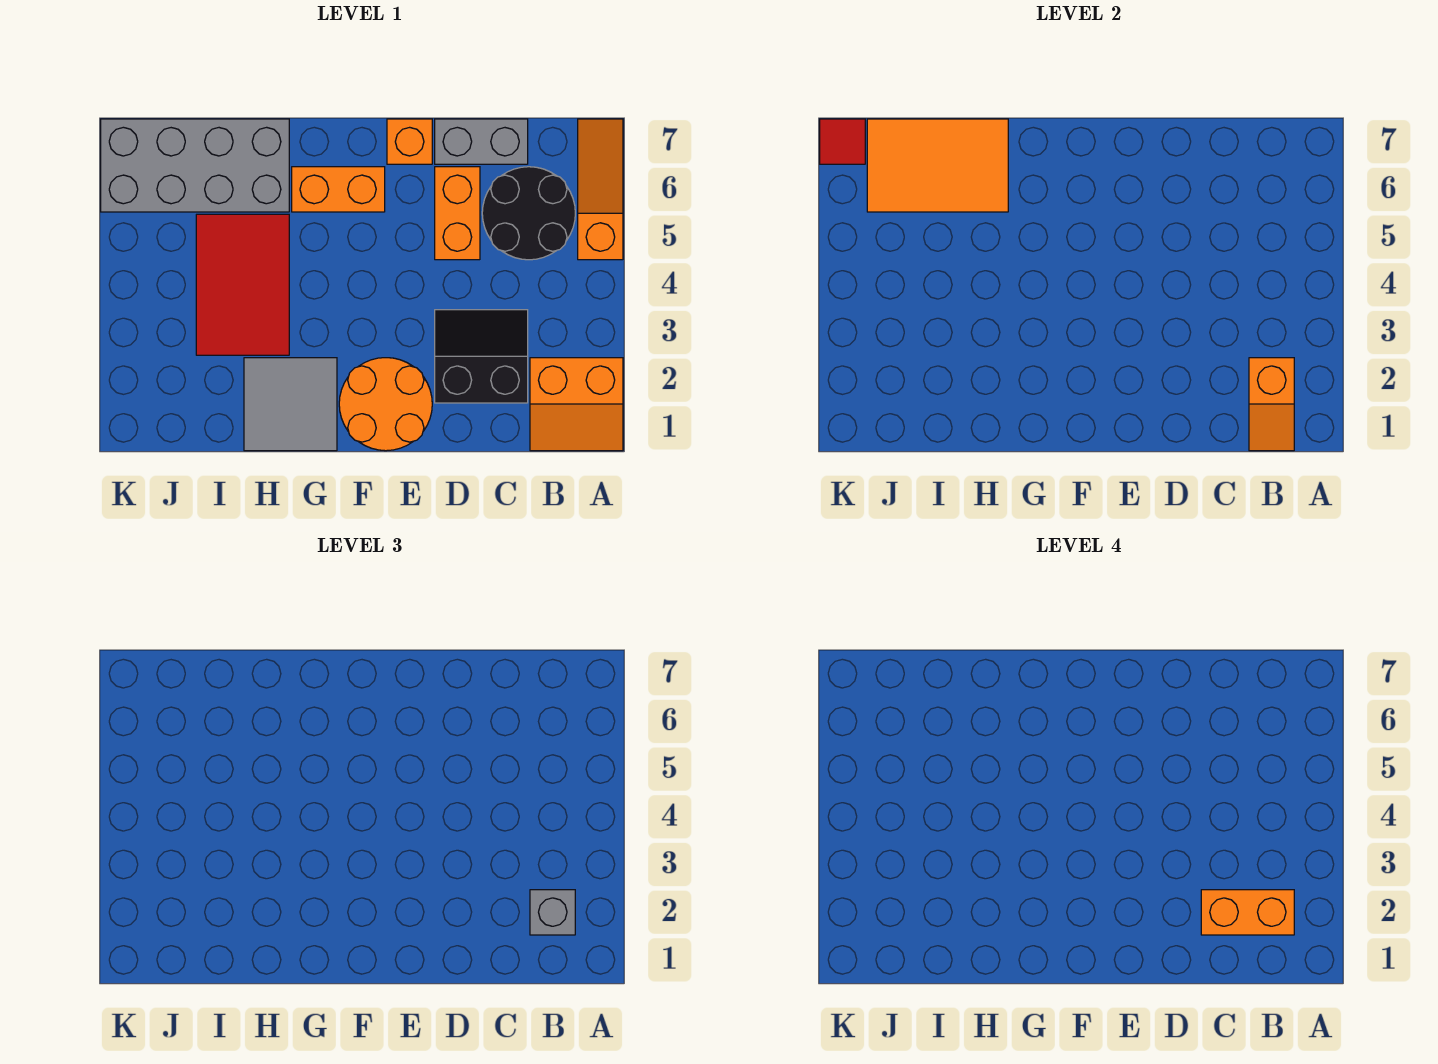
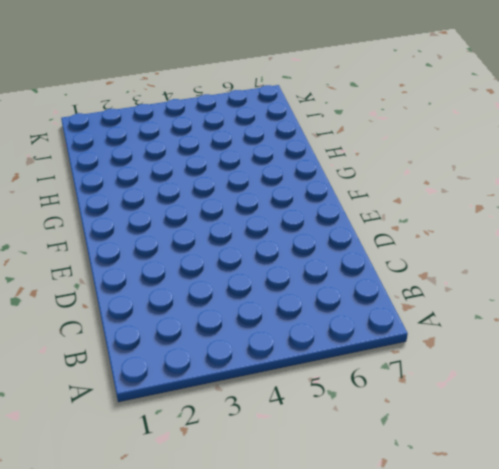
none -> orange slope A1:B2 level 1 top 2
none -> orange slope A5:A7 level 1 top 5
none -> black round brick B5:C6 level 1

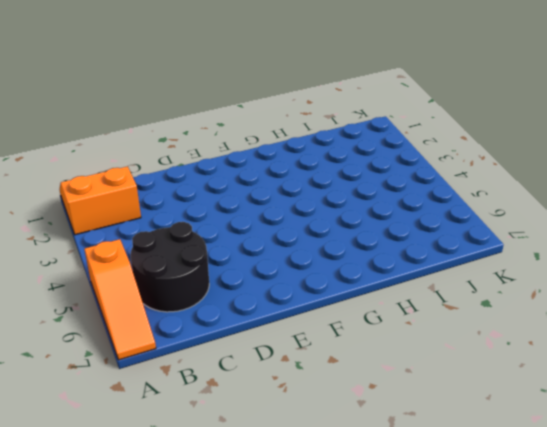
none -> black slope C2:D3 level 1 top 2
none -> grey brick C7:D7 level 1
none -> orange brick D5:D6 level 1

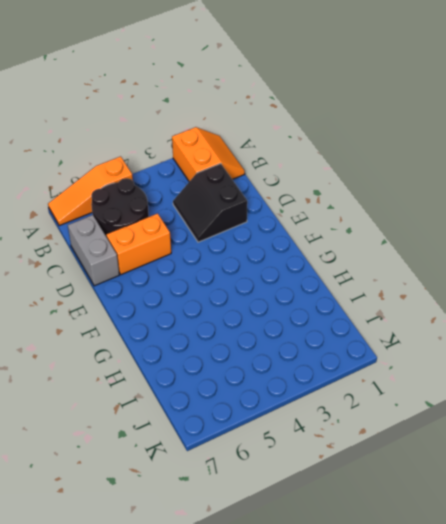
none -> orange round brick E1:F2 level 1
none -> orange brick E7 level 1
none -> orange brick F6:G6 level 1

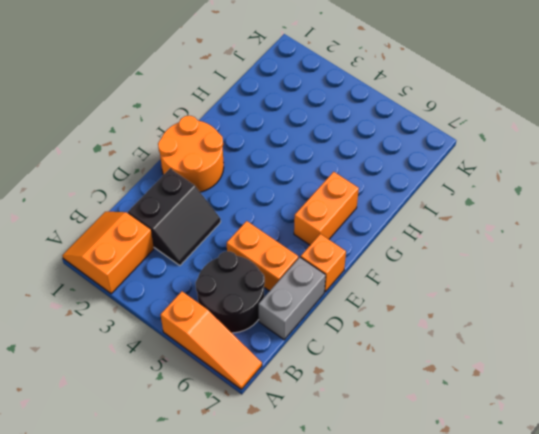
none -> grey tile G1:H2 level 1
none -> red tile H3:I5 level 1
none -> grey brick H6:K7 level 1

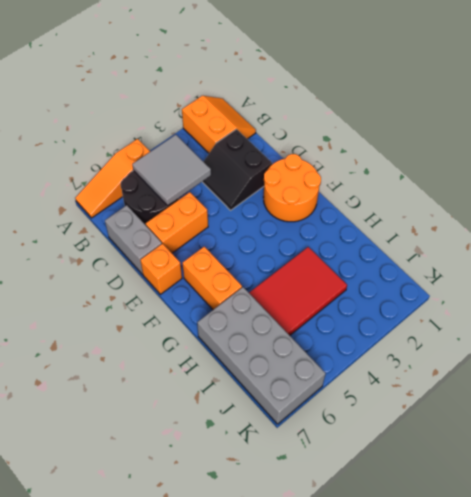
grey tile B4:C5 level 2 -> grey tile G1:H2 level 1
none -> orange slope B1:B2 level 2 top 2
none -> orange tile H6:J7 level 2
none -> red tile K7 level 2

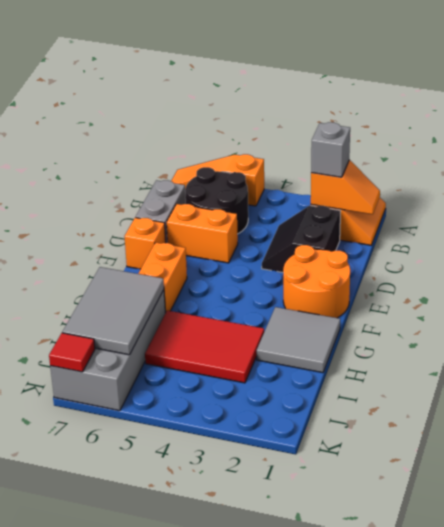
grey tile H6:J7 level 2 -> orange tile H6:J7 level 2
none -> orange brick B2:C2 level 4

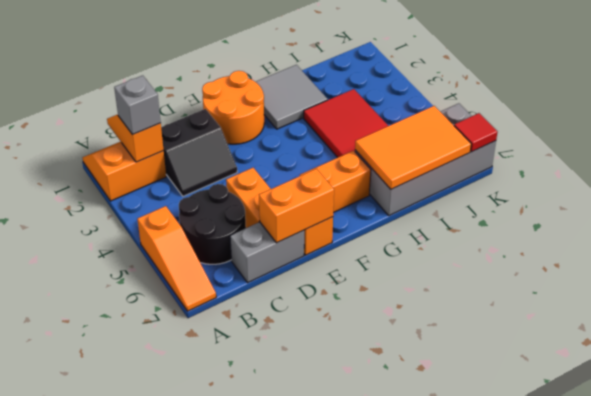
orange brick D7:E7 level 2 -> orange brick B2:C2 level 4

